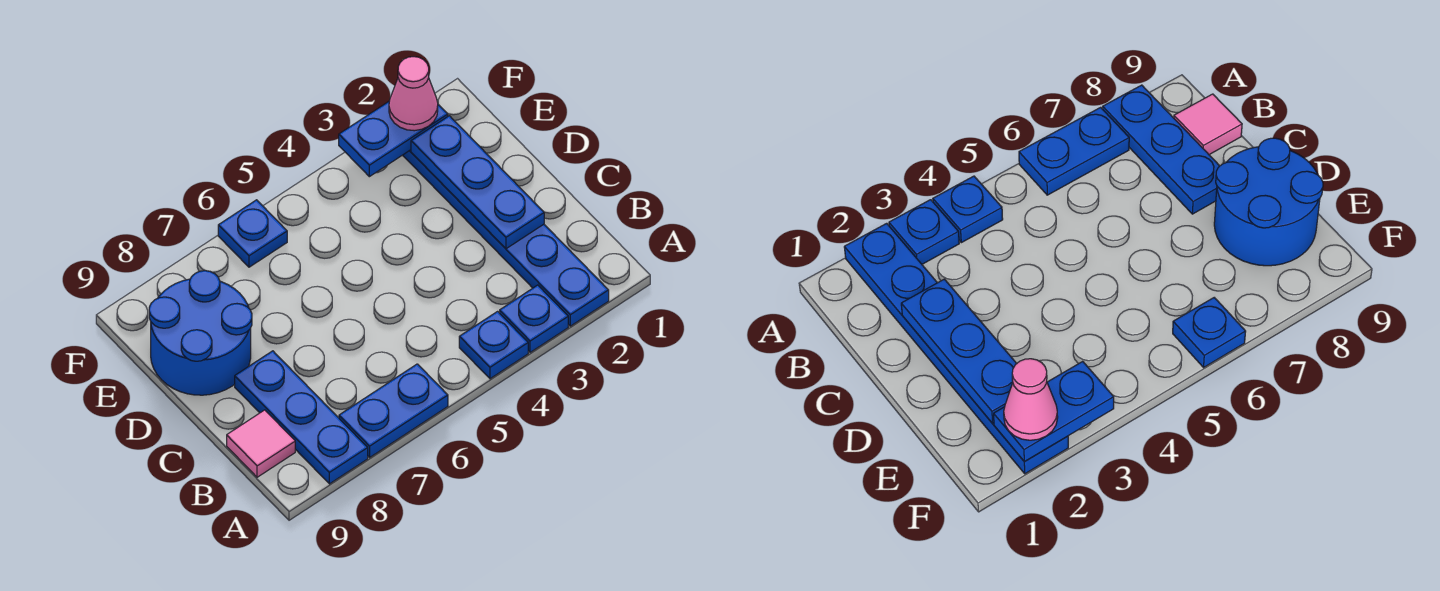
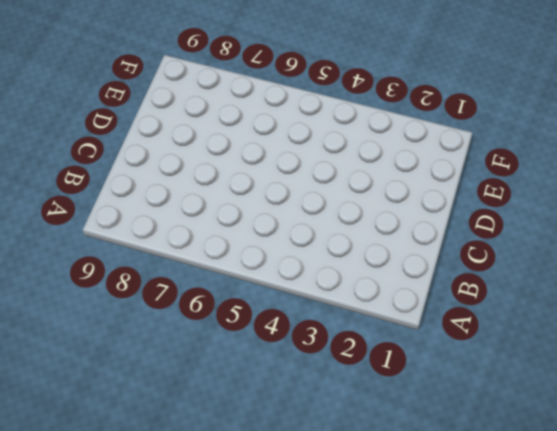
none -> blue plate A2:F2 level 1
none -> blue plate A3 level 1

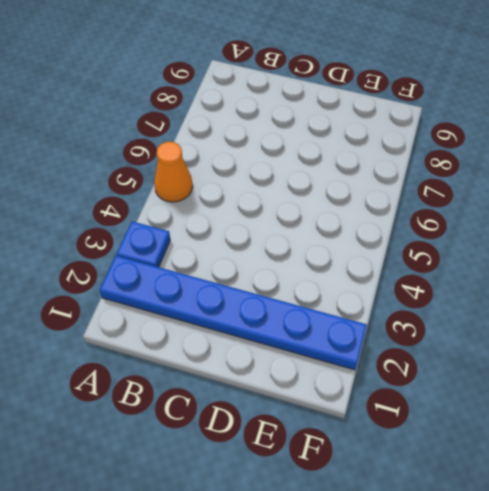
orange cone A5 level 1 -> none
none -> blue plate A4 level 1
none -> blue plate A6:A7 level 1

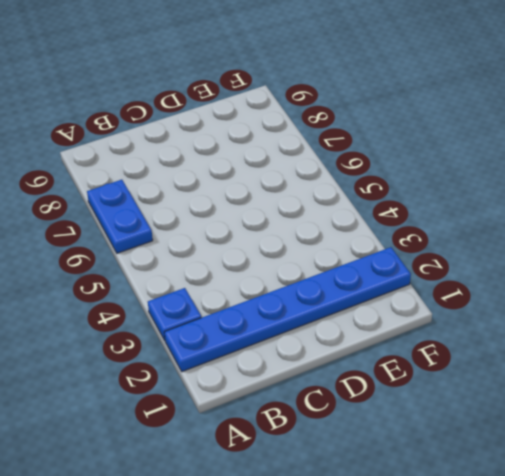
none -> blue plate A4 level 1
none -> blue plate A8:C8 level 1

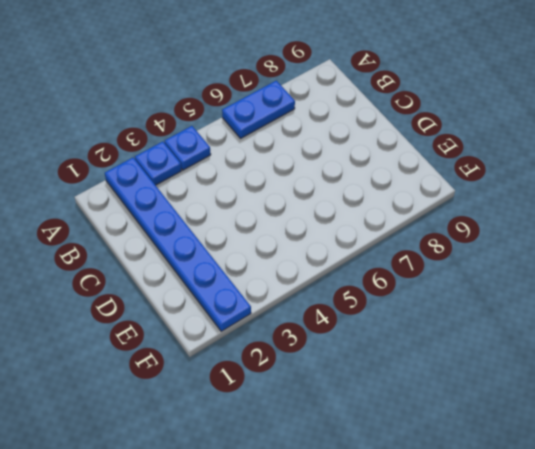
none -> blue plate A8:C8 level 1
none -> pink tile B9 level 1

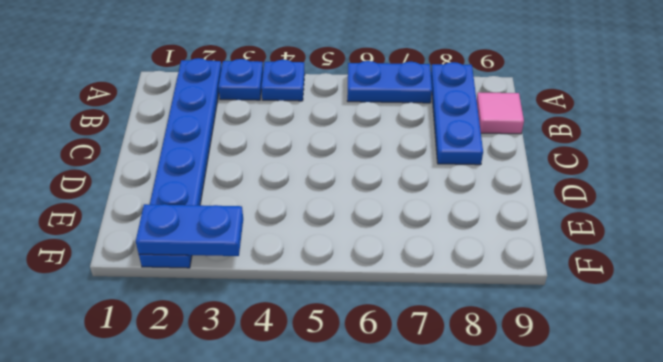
none -> blue round brick D8:E9 level 1
none -> blue plate F6 level 1

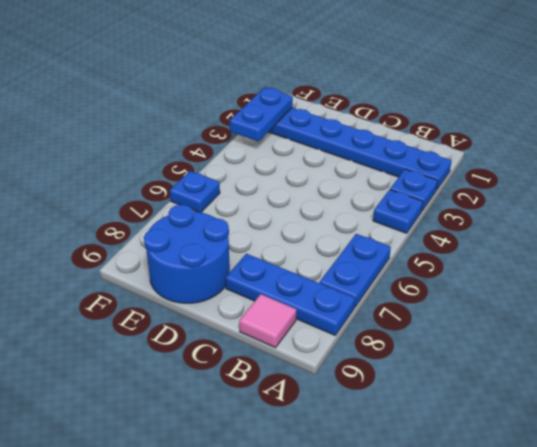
none -> blue plate C2:E2 level 2
none -> pink cone F2 level 3

